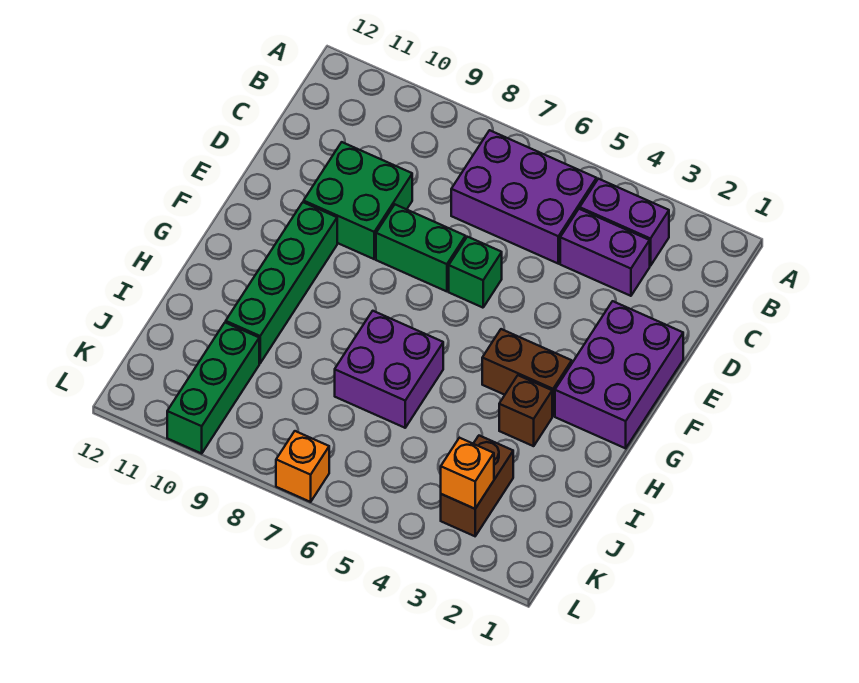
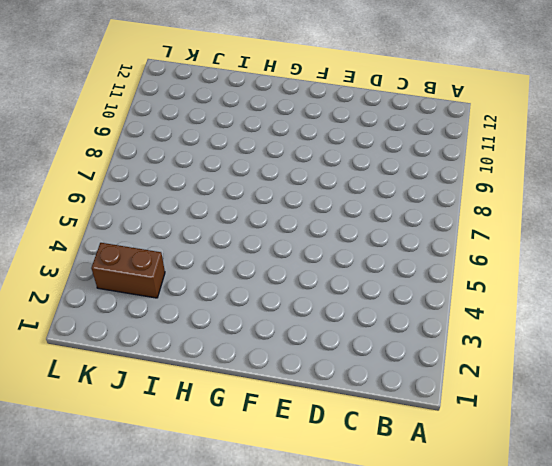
none -> purple brick B3:B4 level 1
none -> purple brick B5:C7 level 1
none -> purple brick C3:C4 level 1

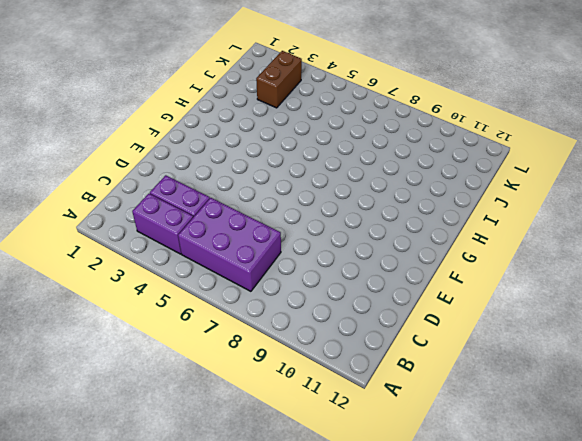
none -> green brick D9:E10 level 1
none -> purple brick E1:G2 level 1
none -> green brick E6 level 1

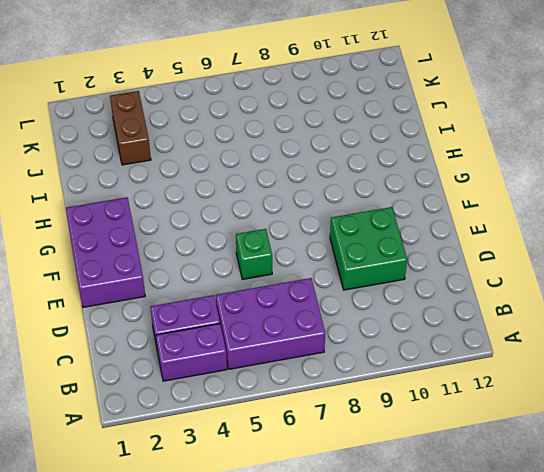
none -> green brick E7:E8 level 1
none -> green brick F10:I10 level 1
none -> brown brick G3:G4 level 1

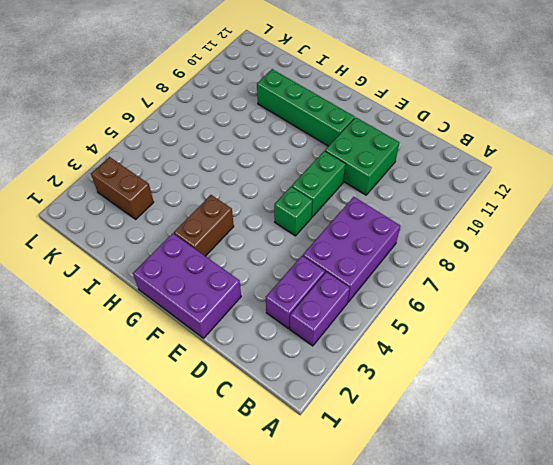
none -> brown brick H3 level 1
none -> purple brick H6:I7 level 1
none -> green brick J10:L10 level 1

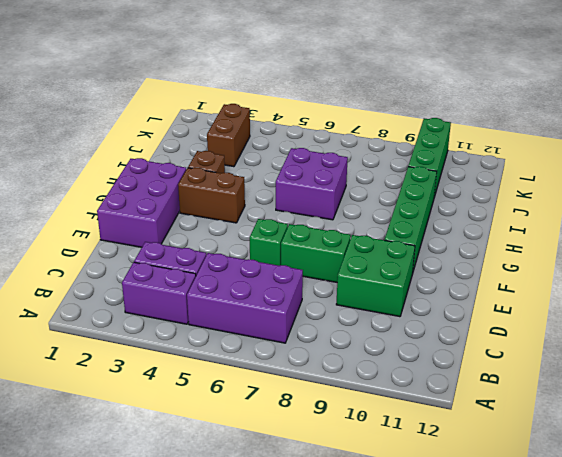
none -> orange brick L7 level 1
none -> orange brick K3 level 2

